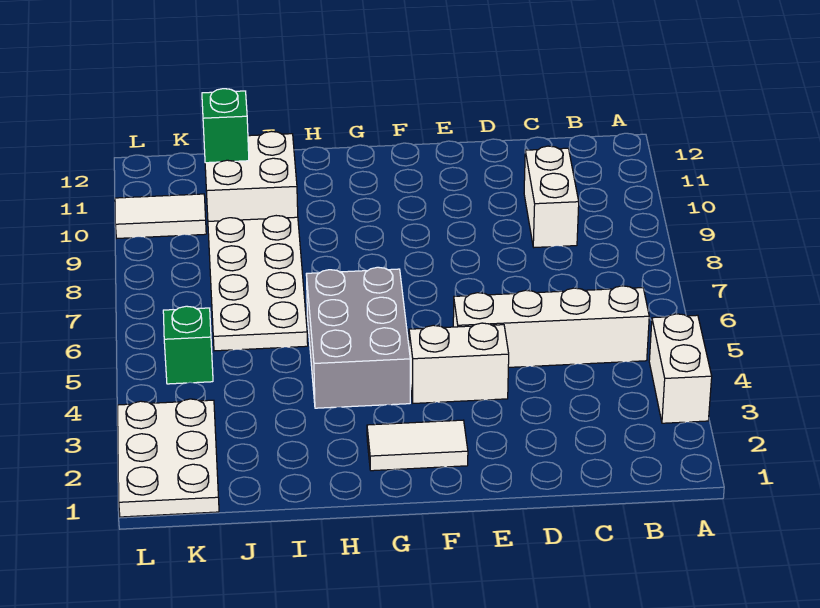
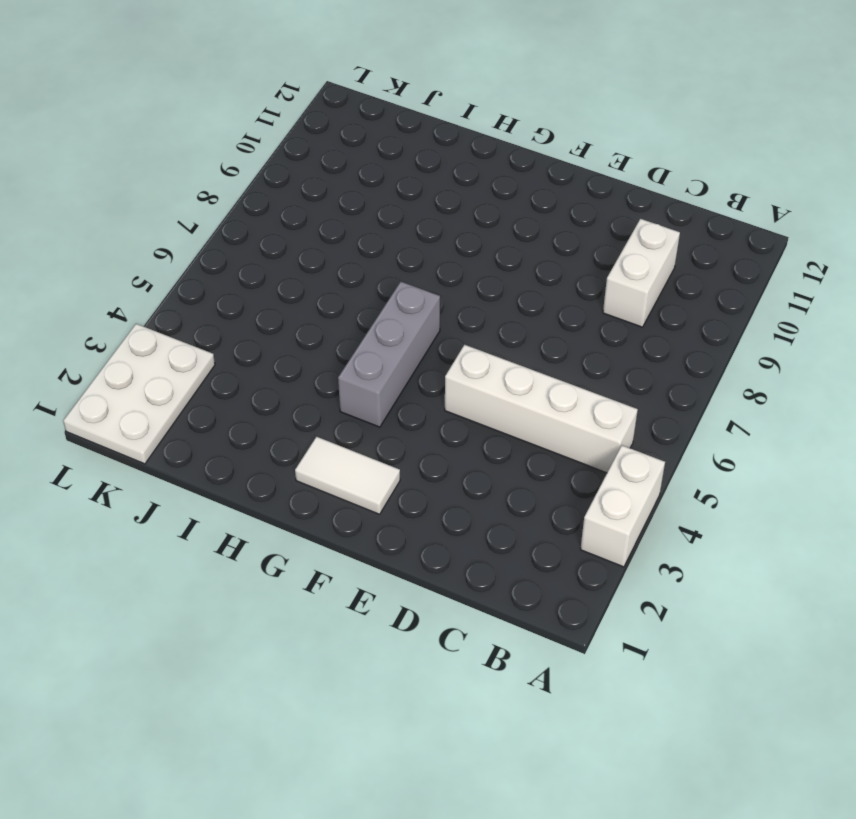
grey brick G4:G6 level 1 -> grey brick G4:H6 level 1
none -> white brick E4:F4 level 1
none -> white plate I6:J9 level 1
none -> white brick I10:J11 level 1

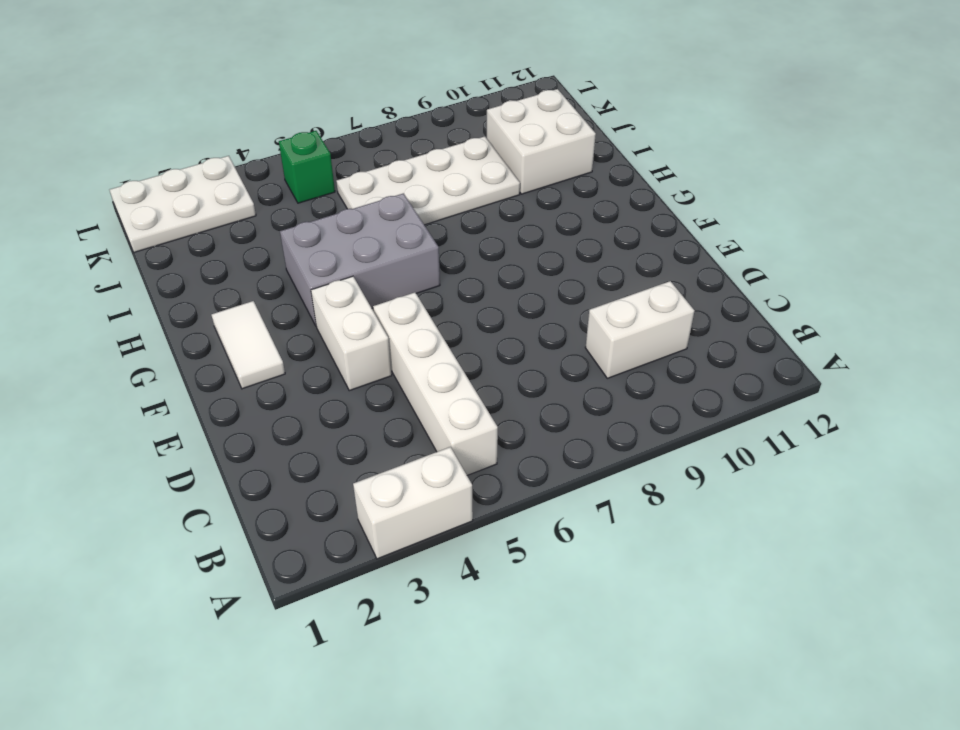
none -> white tile K10:L10 level 1
none -> green brick J11 level 2

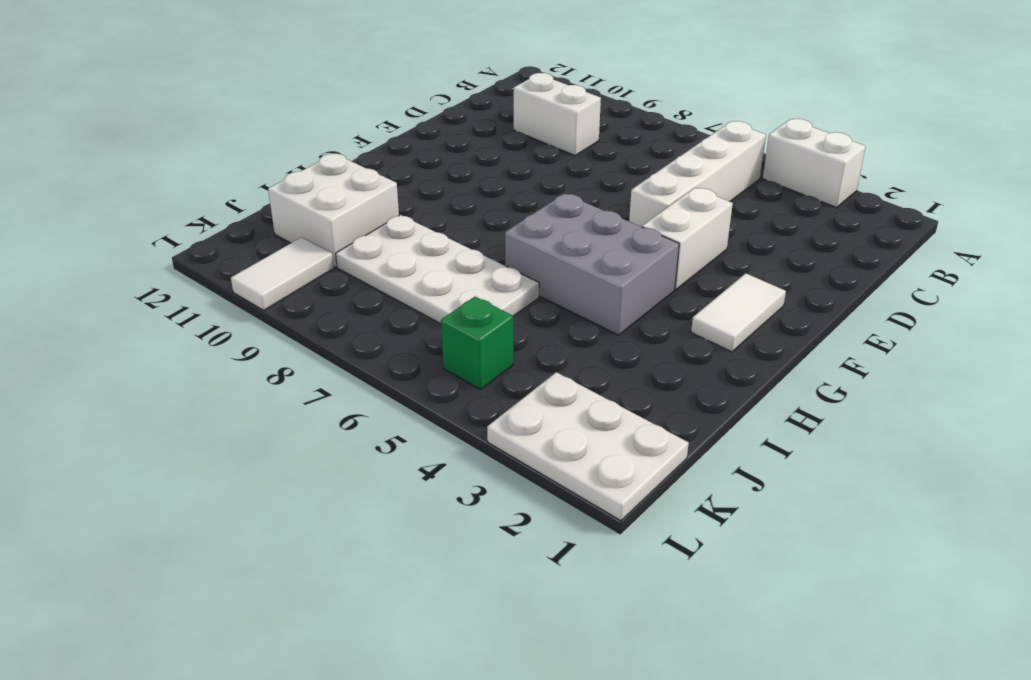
none -> green brick J11 level 2

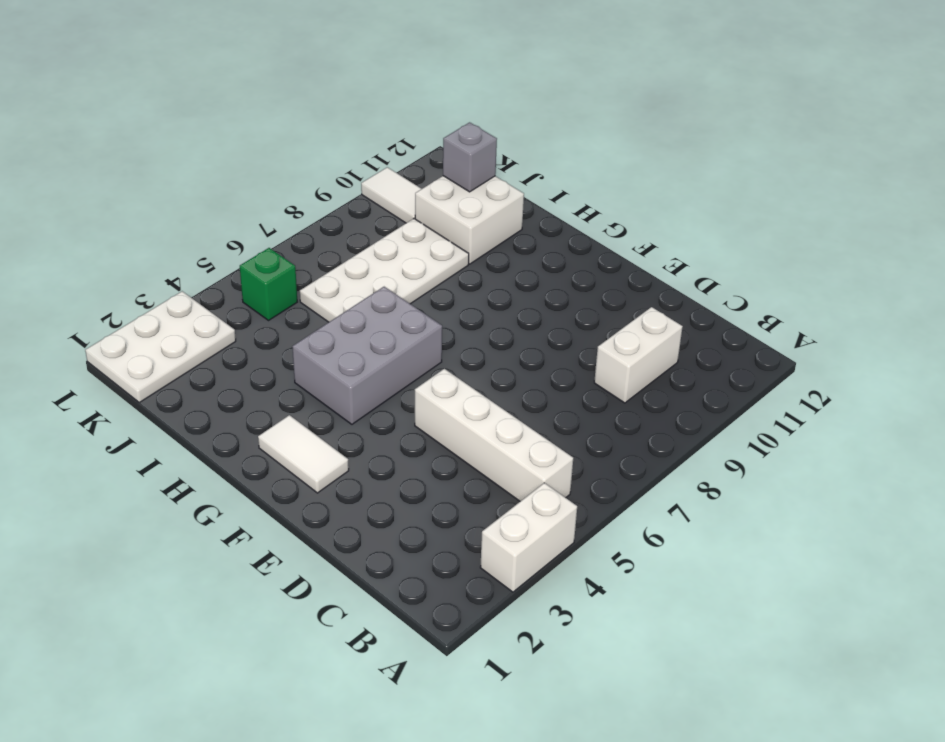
grey brick J11 level 2 -> green brick J11 level 2
none -> white brick E4:F4 level 1

